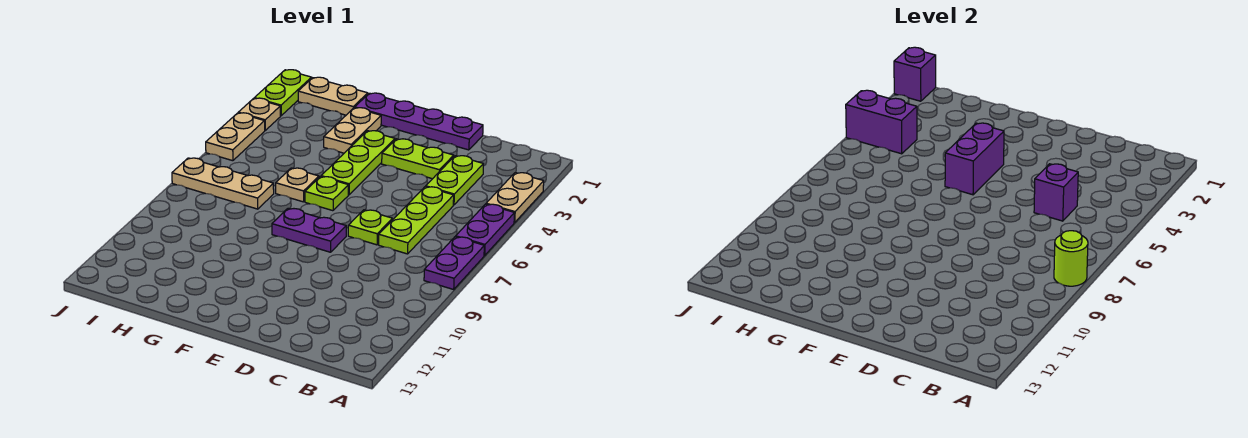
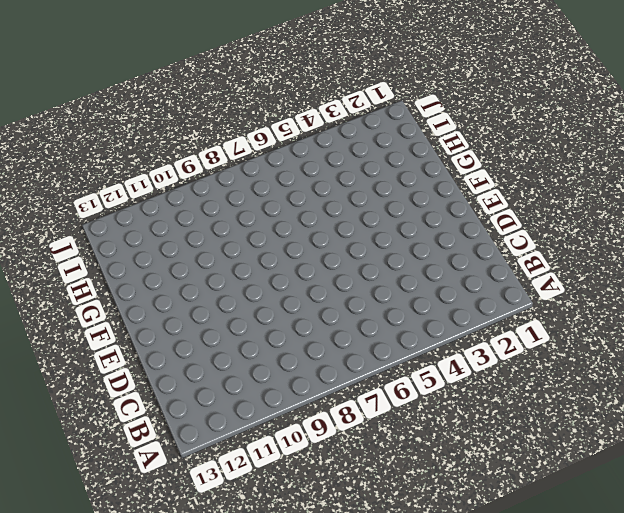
none -> tan plate A3:A4 level 1
none -> purple plate A5:A6 level 1
none -> purple plate A7:A8 level 1

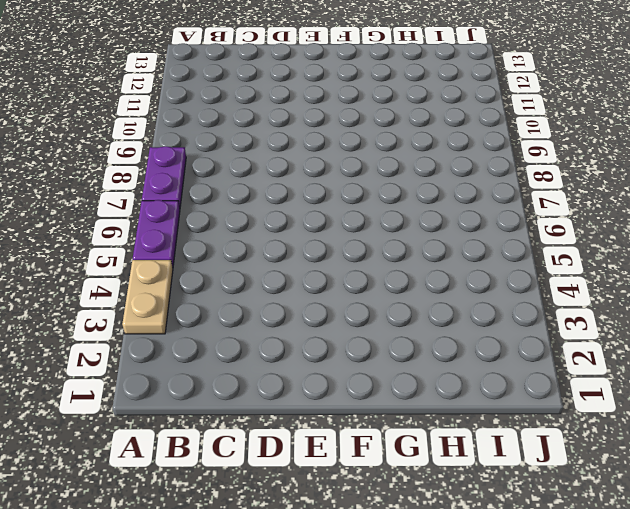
none -> lime plate C3:C4 level 1
none -> lime plate C5:C7 level 1
none -> purple plate D1:G1 level 1

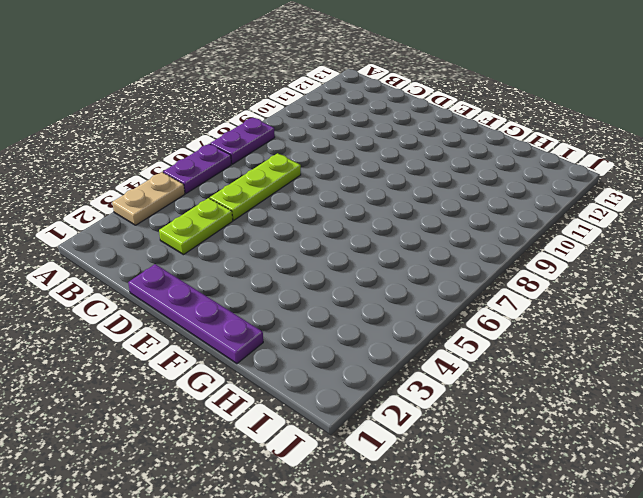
none -> lime plate D3:E3 level 1
none -> lime plate D7 level 1
none -> purple plate E8:F8 level 1

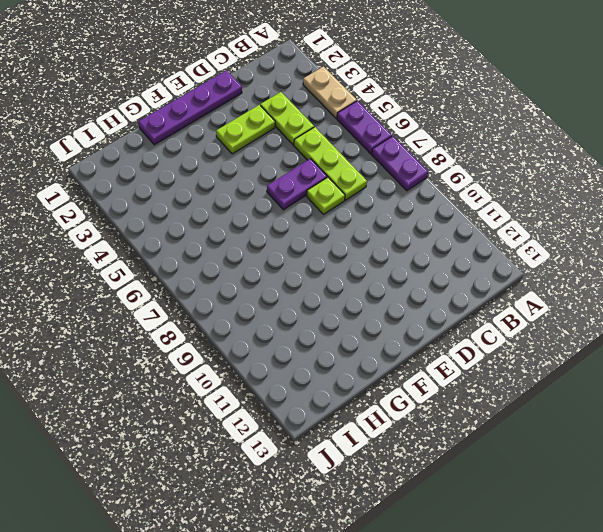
purple plate D6:E6 level 1 -> purple plate E8:F8 level 1
none -> lime plate F3:F5 level 1
none -> lime plate F6 level 1
none -> tan plate G2:G3 level 1

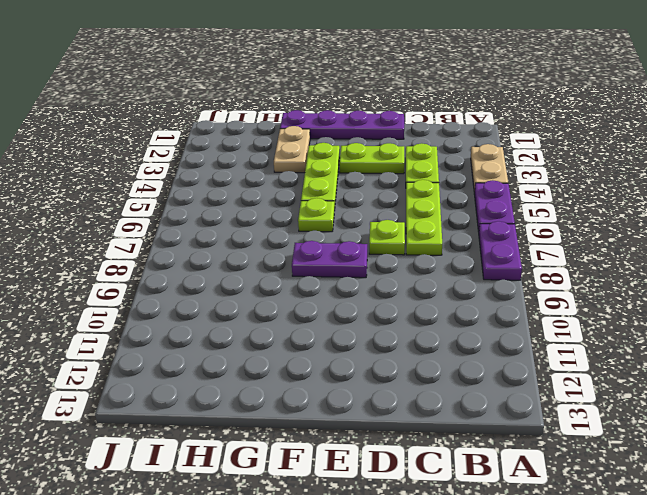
none -> tan plate G6 level 1
none -> tan plate H1:I1 level 1
none -> tan plate H7:J7 level 1

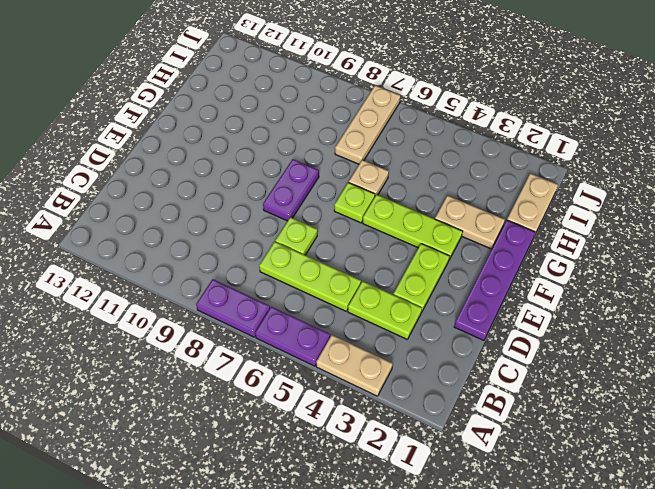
none -> lime plate J1:J2 level 1
none -> tan plate J3 level 1
none -> tan plate J4:J5 level 1

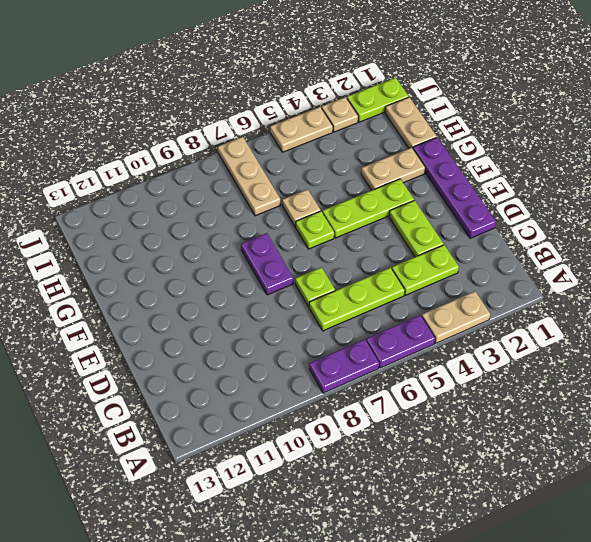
none -> lime round brick A8 level 2
none -> purple brick C5 level 2
none -> purple brick F4:F5 level 2

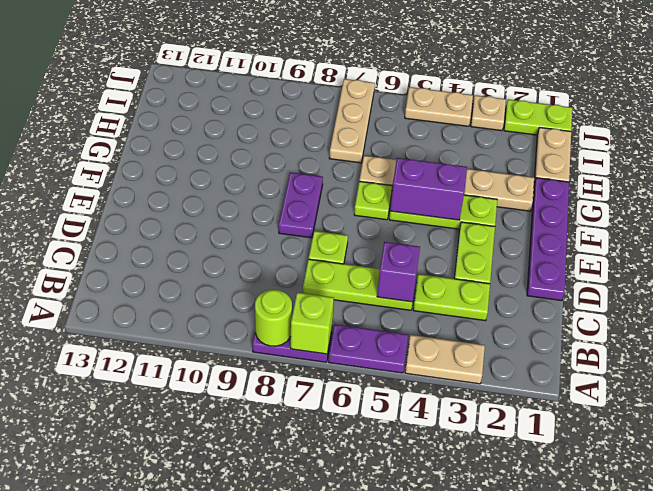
lime brick A7 level 2 -> none
none -> purple brick I4:J4 level 2
none -> purple brick J1 level 2

